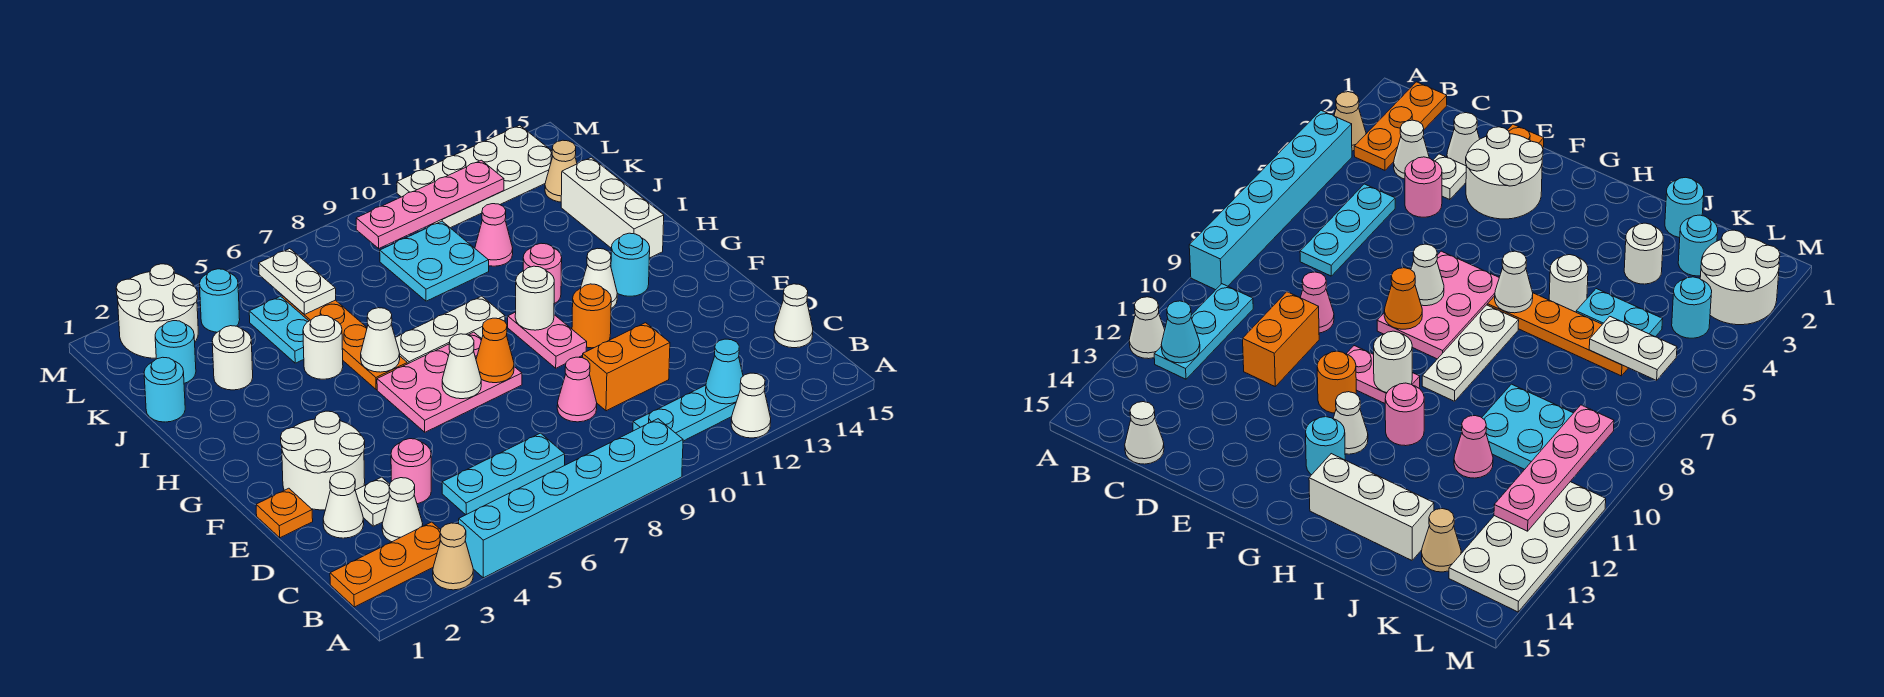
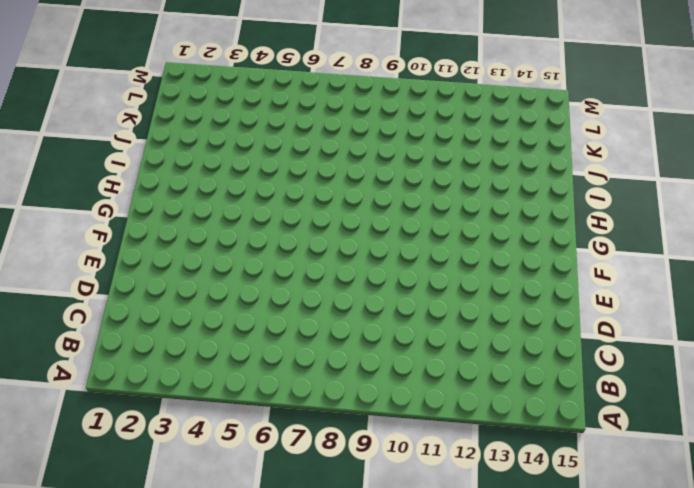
none -> tan cone A3 level 1
none -> cyan brick A4:A9 level 1
none -> white cone A12 level 1
none -> orange plate B1:B3 level 1

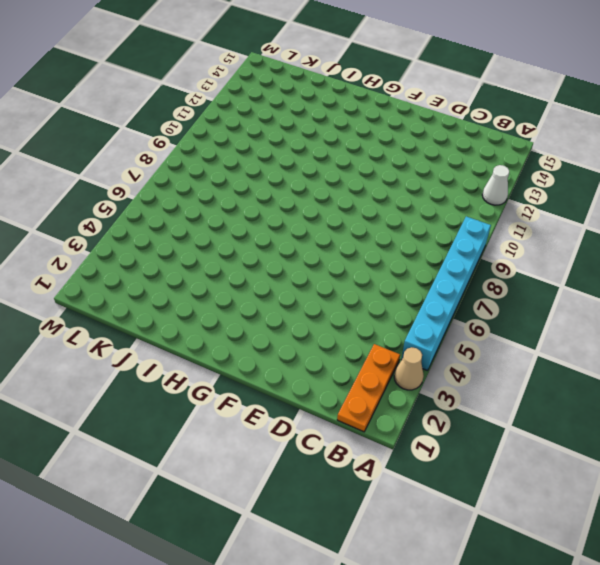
none -> cyan plate B10:B12 level 1
none -> white cone C3 level 1
none -> cyan plate C5:C7 level 1
none -> white cone C15 level 1

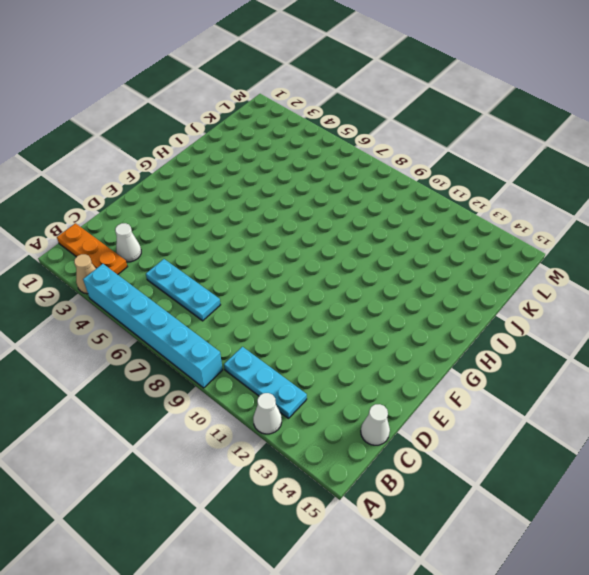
none -> white cone D2 level 1
none -> white plate D3 level 1
none -> pink round brick D4 level 1
none -> pink cone D9 level 1

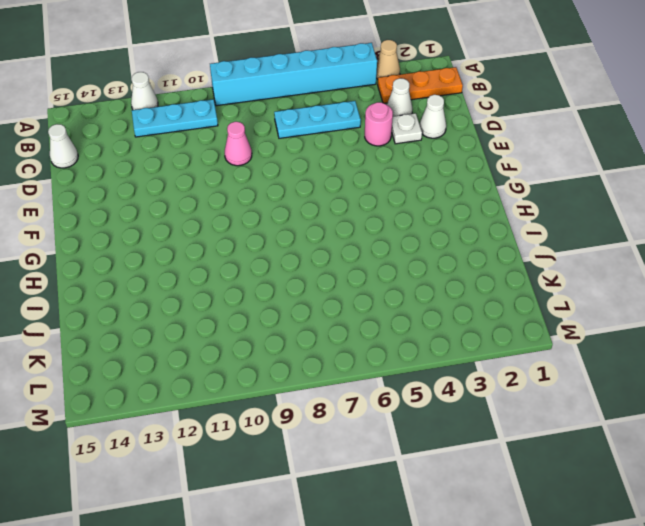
none -> orange brick D10:D11 level 1
none -> orange plate E1 level 1
none -> white round brick E2:F3 level 1
none -> pink plate F6:G8 level 1

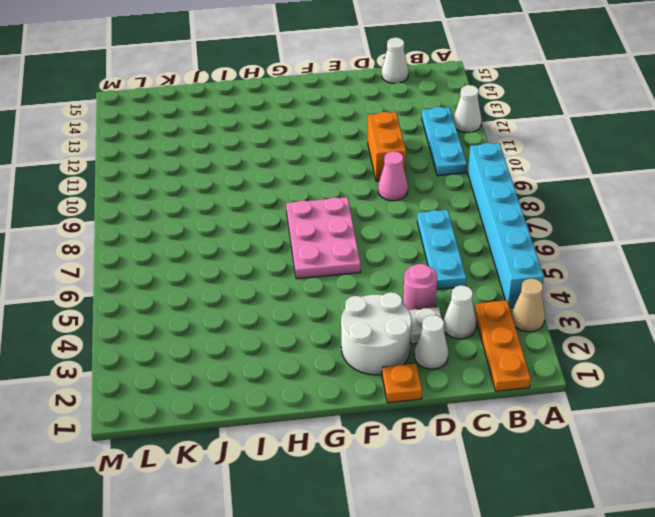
none -> pink plate F10:G10 level 1
none -> orange round brick F11 level 1
none -> white cone G12 level 1
none -> cyan round brick G13 level 1

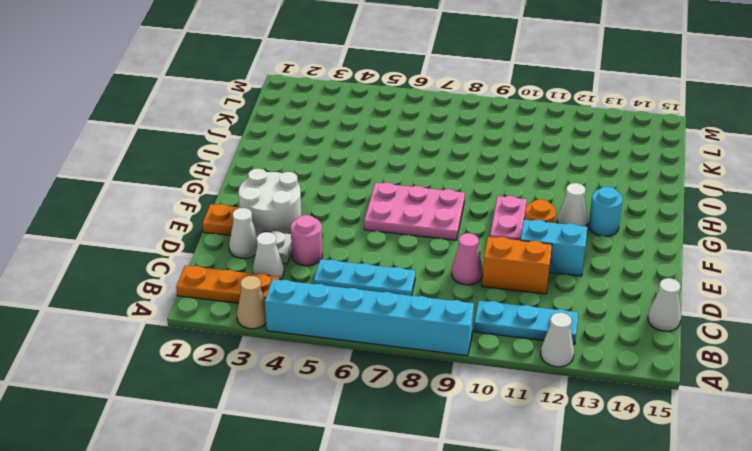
cyan brick E11:E12 level 1 -> none
none -> orange plate H6:K6 level 1
none -> white plate H7:H9 level 1
none -> pink round brick H11 level 1
none -> white brick H14:J14 level 1

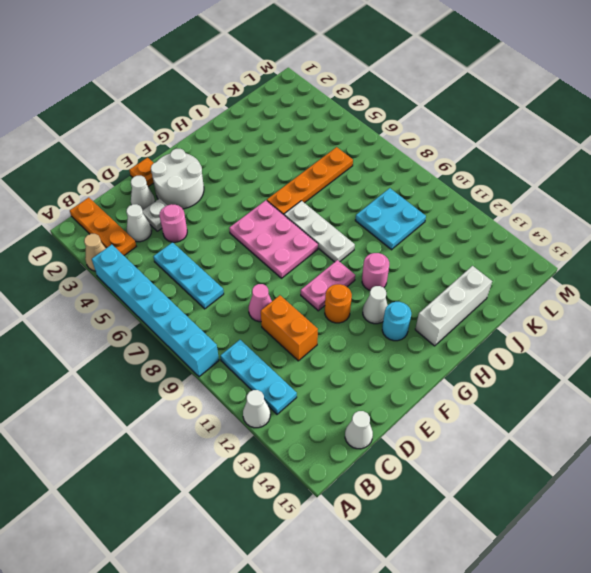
none -> white round brick I5 level 1
none -> cyan round brick J1 level 1
none -> white round brick J3 level 1
none -> cyan plate J5:K5 level 1

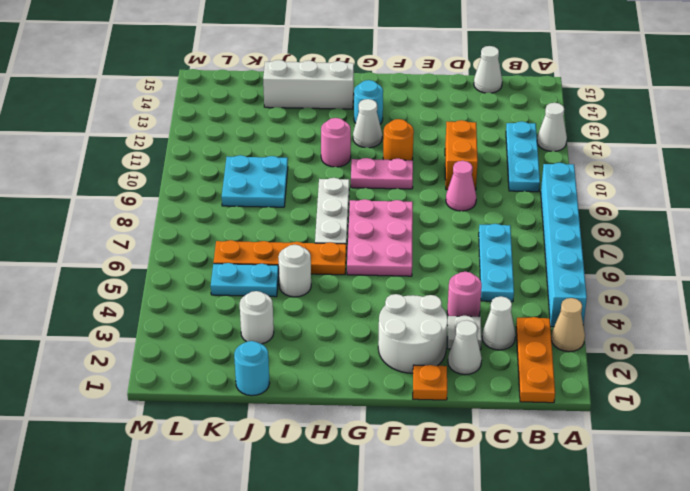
none -> pink cone J11 level 1
none -> cyan round brick K2 level 1
none -> tan cone K14 level 1
none -> white round brick L2:M3 level 1

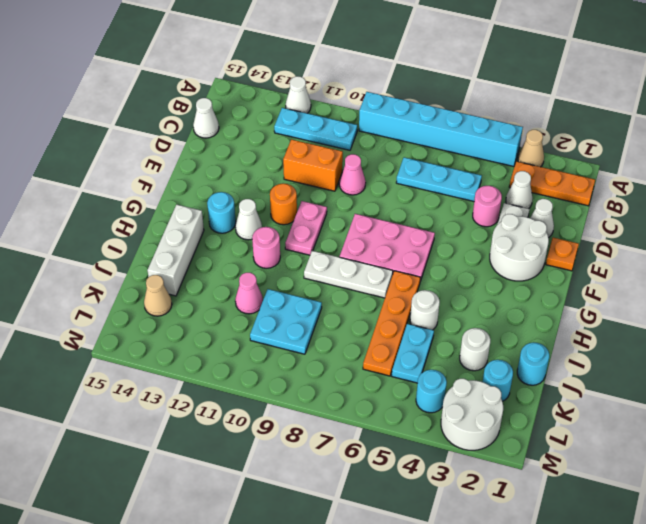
none -> white plate L11:M14 level 1
none -> cyan cone B12 level 2
none -> white cone F7 level 2
none -> orange cone F8 level 2

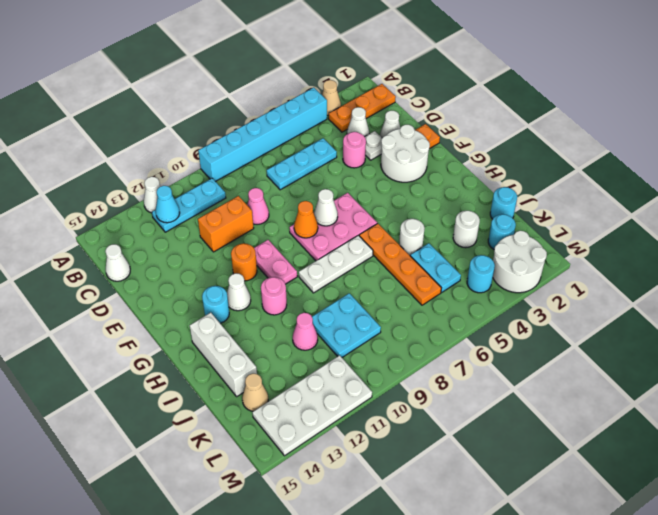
none -> white round brick G10 level 2
none -> white cone H6 level 2
none -> white plate K6:L6 level 2
none -> pink plate L9:L12 level 2

